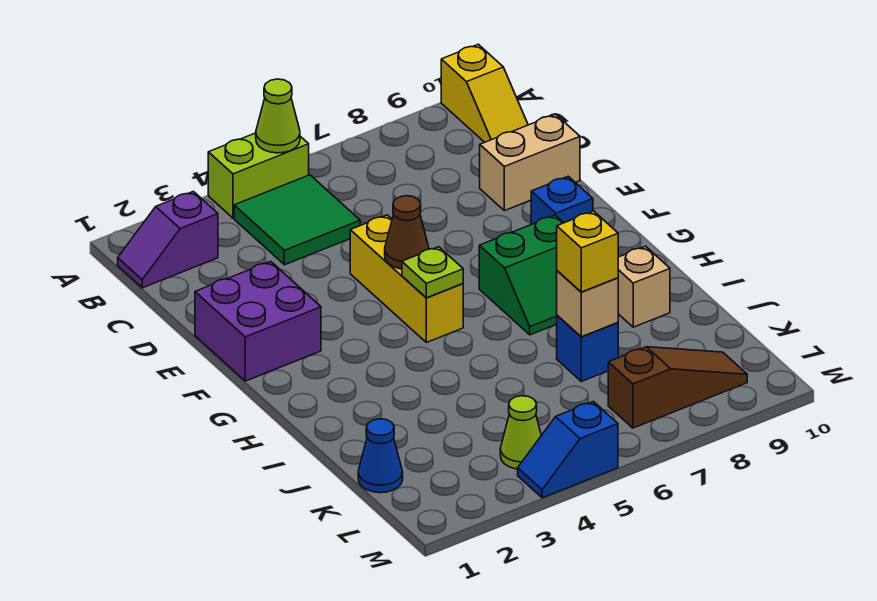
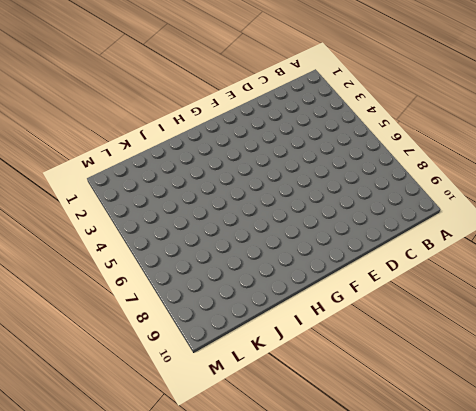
none -> lime brick A4:A5 level 1
none -> yellow slope A10:B10 level 1 top A
none -> purple slope B1:B2 level 1 top 2

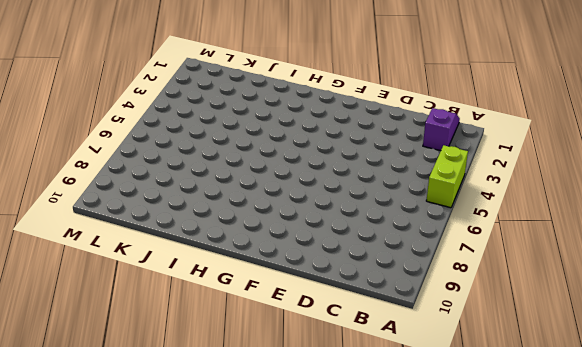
none -> yellow slope A10:B10 level 1 top A
none -> green tile B4:C5 level 1
none -> tan brick D9:D10 level 1

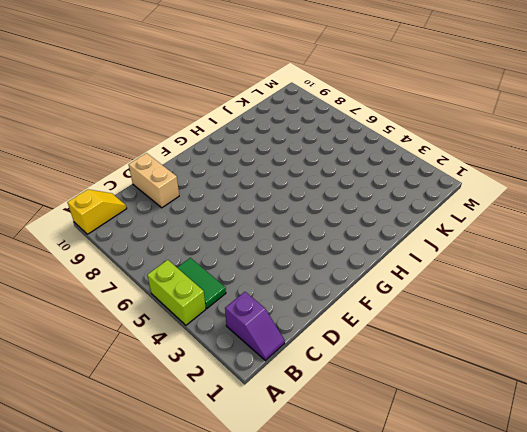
green tile B4:B5 level 1 -> green tile B4:C5 level 1
none -> purple brick E1:F2 level 1
none -> yellow brick E5:G5 level 1
none -> blue brick F9 level 1

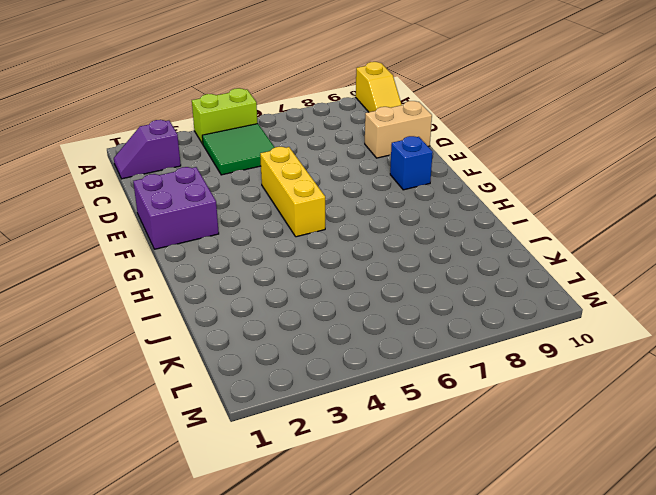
none -> green slope G7:H8 level 1 top G
none -> tan brick I9 level 1
none -> blue brick J7 level 1

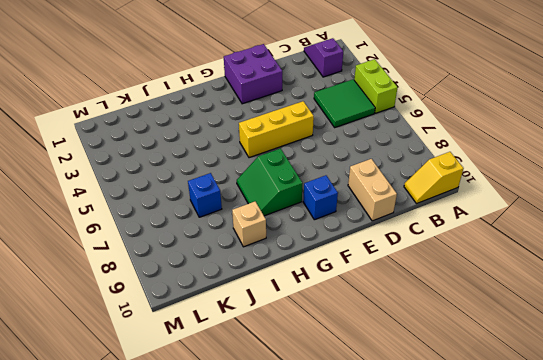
none -> blue cone K1 level 1
none -> lime cone L4 level 1
none -> brown slope L7:L9 level 1 top 7

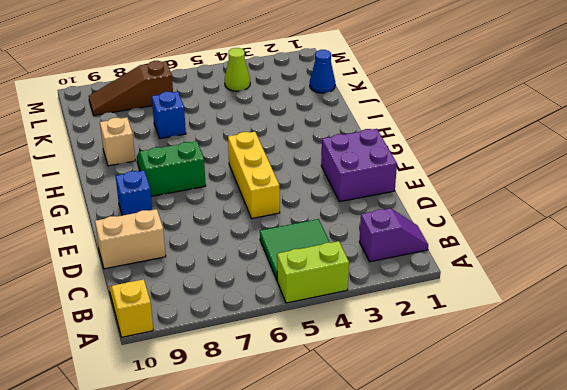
none -> blue slope M4:M5 level 1 top 5
none -> lime cone A5 level 2
none -> brown cone F5 level 2

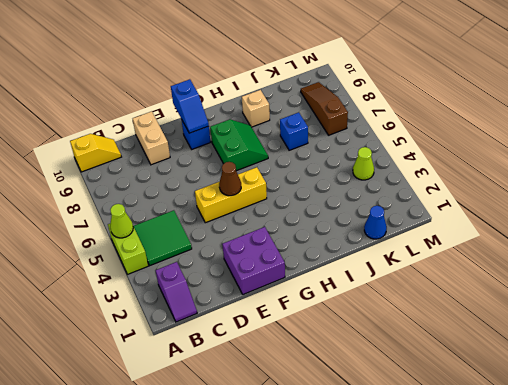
blue slope F9:F10 level 2 top 10 -> blue slope M4:M5 level 1 top 5
none -> lime plate G5 level 2
none -> tan brick J7 level 2
none -> yellow brick J7 level 3

